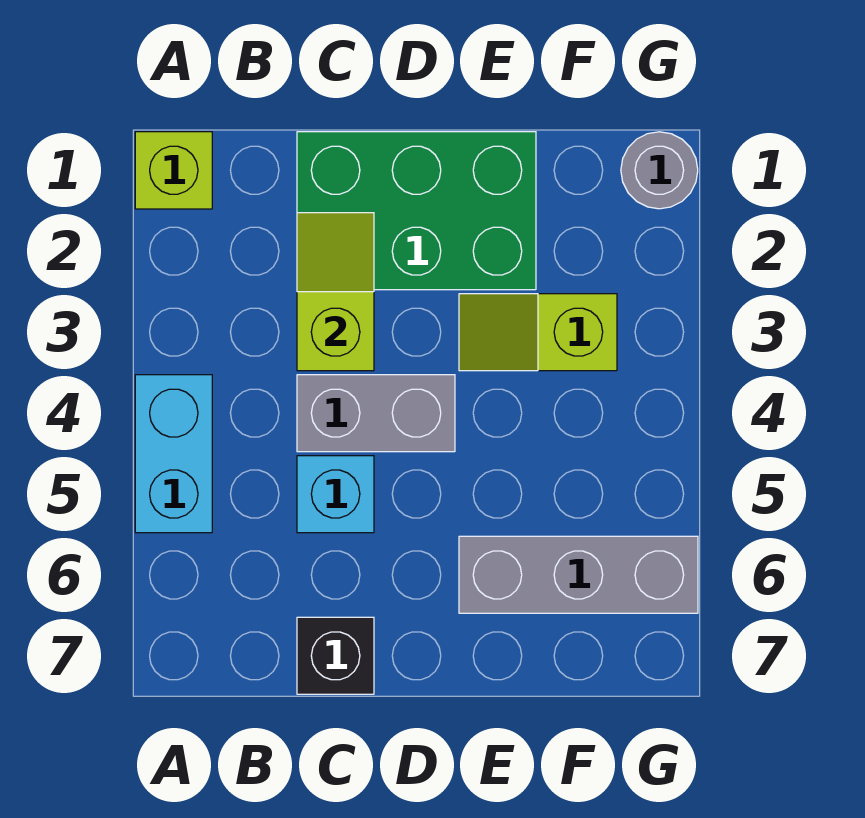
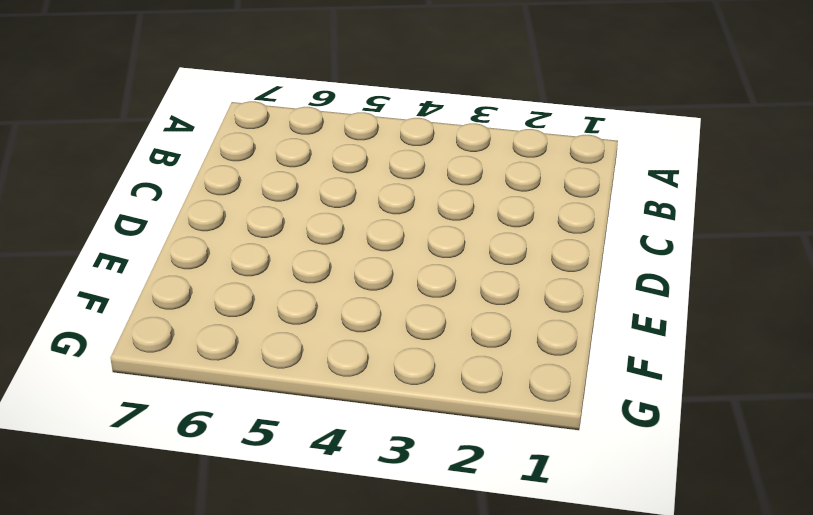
none -> lime brick A1 level 1
none -> cyan brick A4:A5 level 1

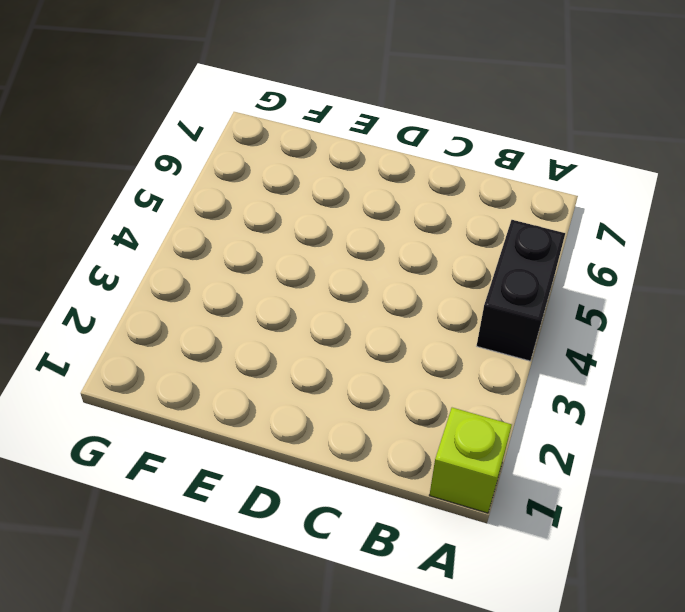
black brick A4:A5 level 1 -> cyan brick A4:A5 level 1
none -> green brick C1:E2 level 1
none -> grey brick C4:D4 level 1

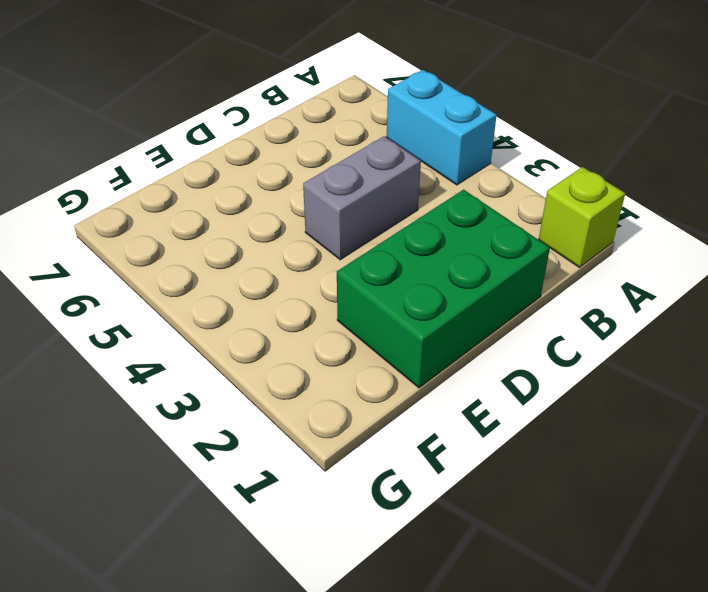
none -> cyan brick C5 level 1
none -> black brick C7 level 1

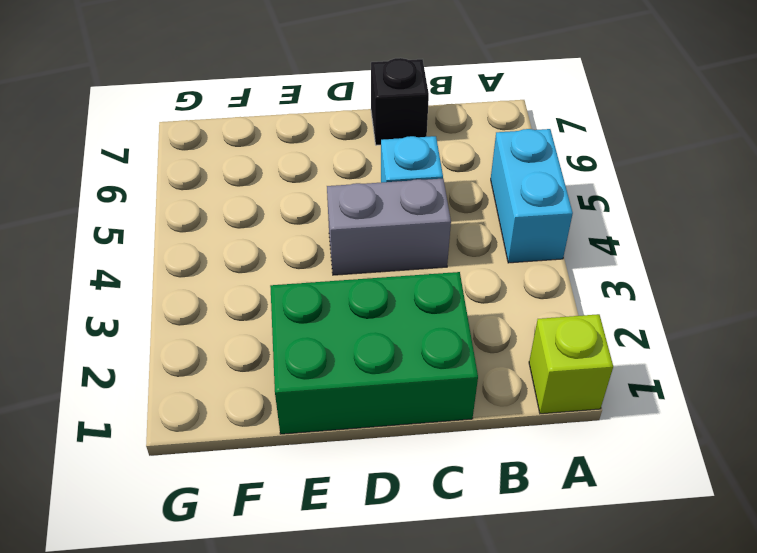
none -> lime slope E3:F3 level 1 top F
none -> grey brick E6:G6 level 1

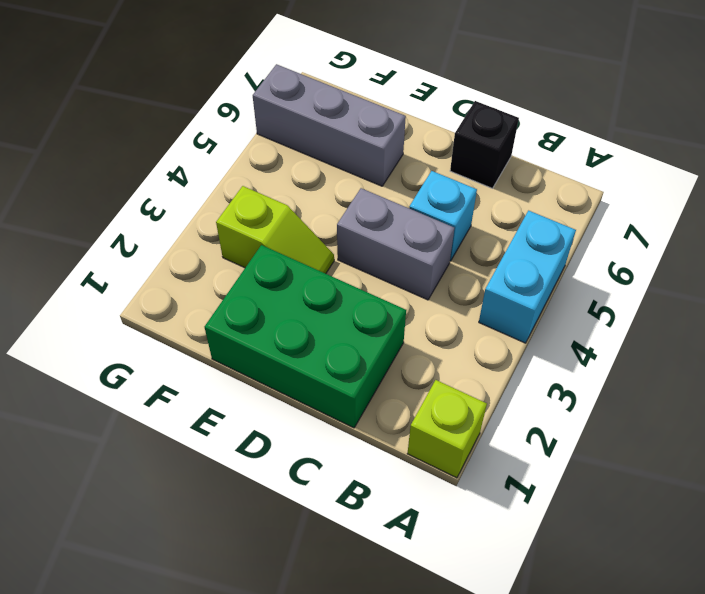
none -> grey round brick G1 level 1
none -> lime slope C2:C3 level 2 top 3

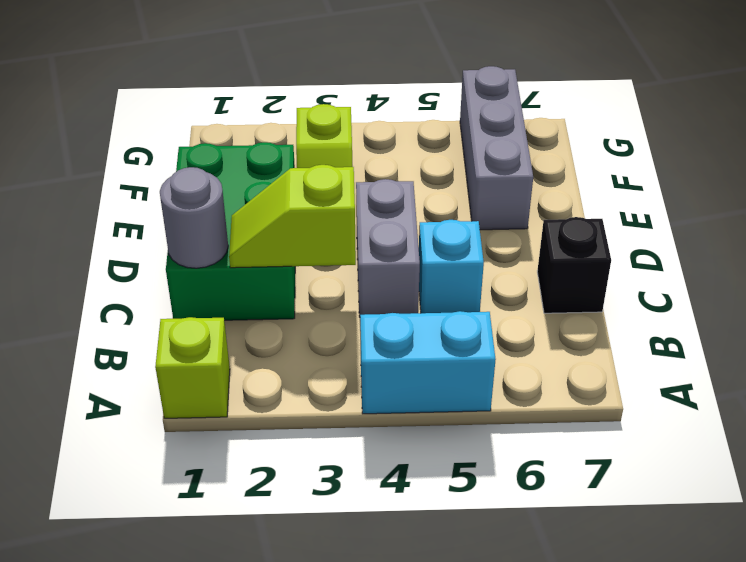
grey round brick C1 level 2 -> grey round brick G1 level 1

